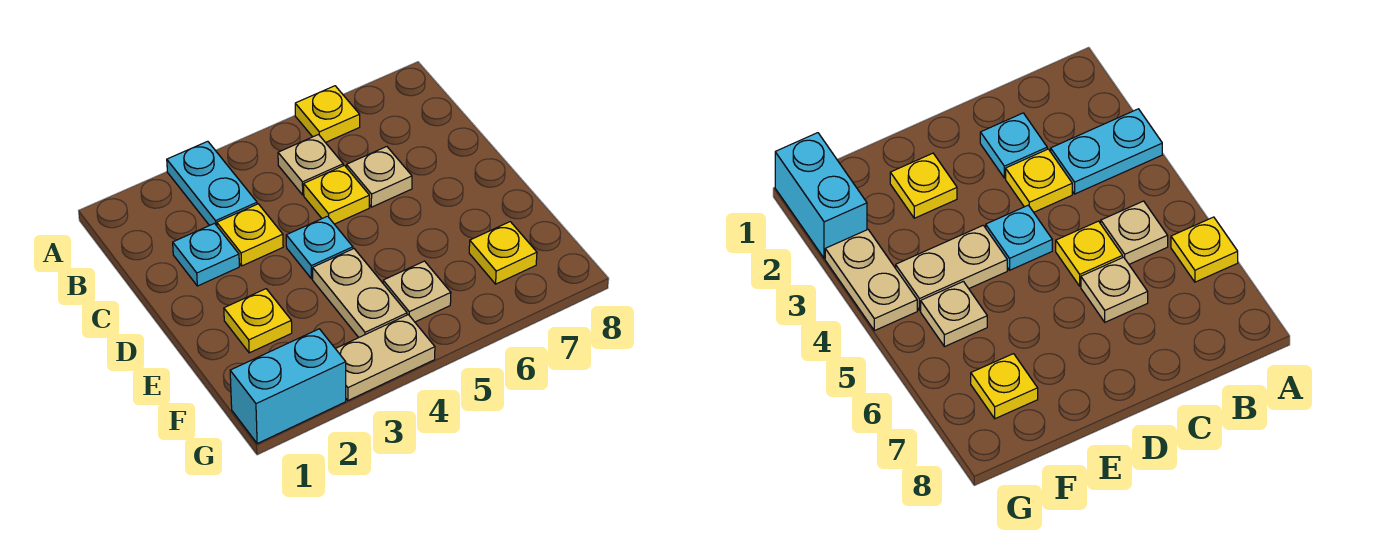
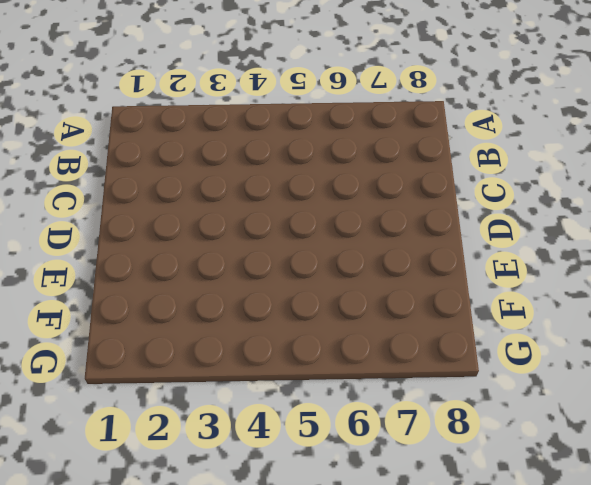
none -> cyan plate A3:B3 level 1
none -> yellow plate A6 level 1
none -> tan plate B5 level 1

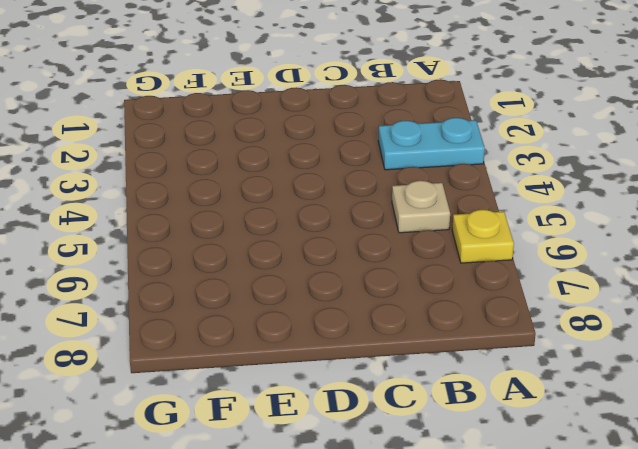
none -> cyan plate C2 level 1
none -> yellow plate C3 level 1
none -> yellow plate C5 level 1

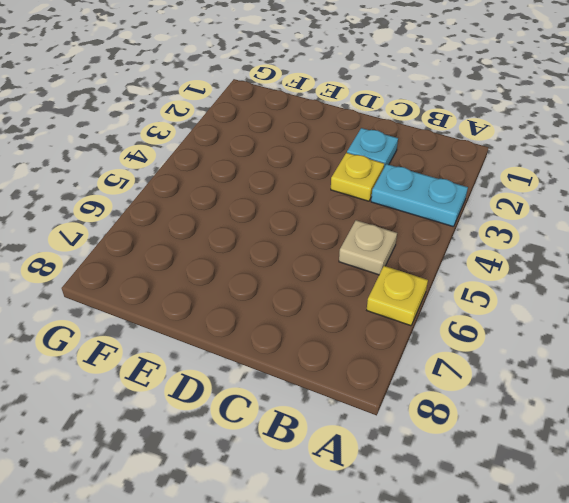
none -> yellow plate C5 level 1
none -> tan plate C6 level 1
none -> cyan plate D4 level 1

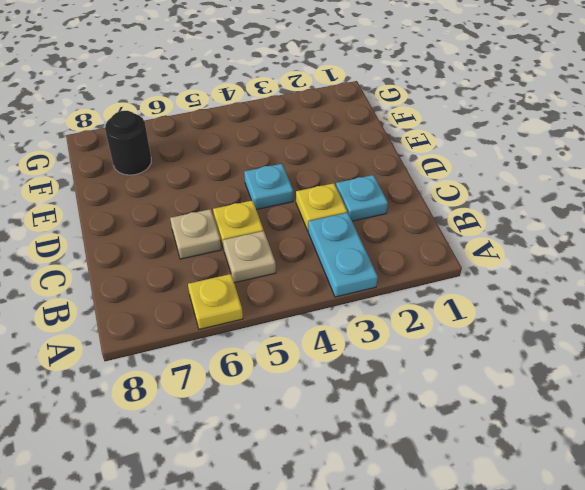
black round brick F7 level 1 -> yellow plate F7 level 1
none -> yellow plate E2 level 1
none -> tan plate E4:F4 level 1
none -> tan plate F5 level 1

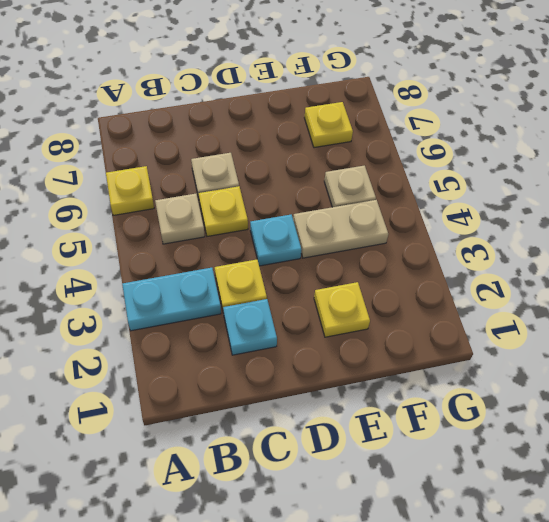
none -> cyan brick G1:G2 level 1
none -> tan plate G3:G4 level 1

